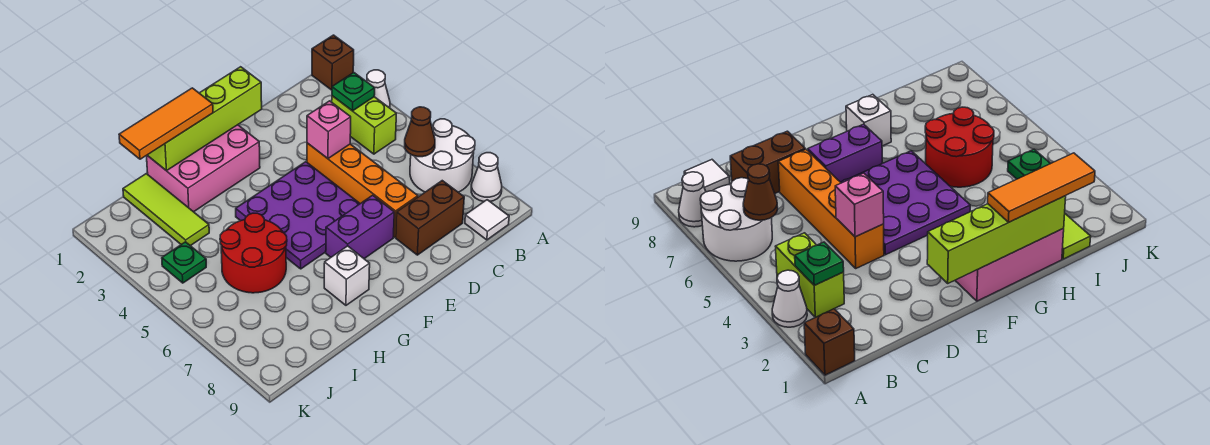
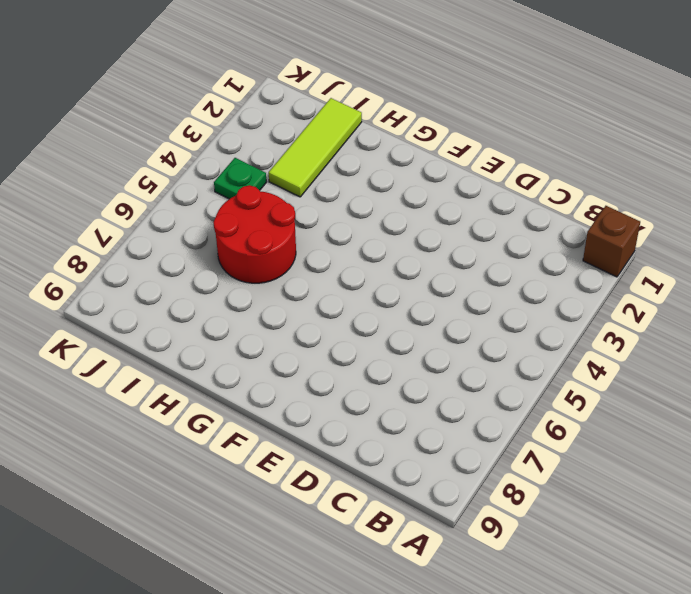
none -> white cone A3 level 1
none -> white round brick A6:B7 level 1
none -> white cone A8 level 1

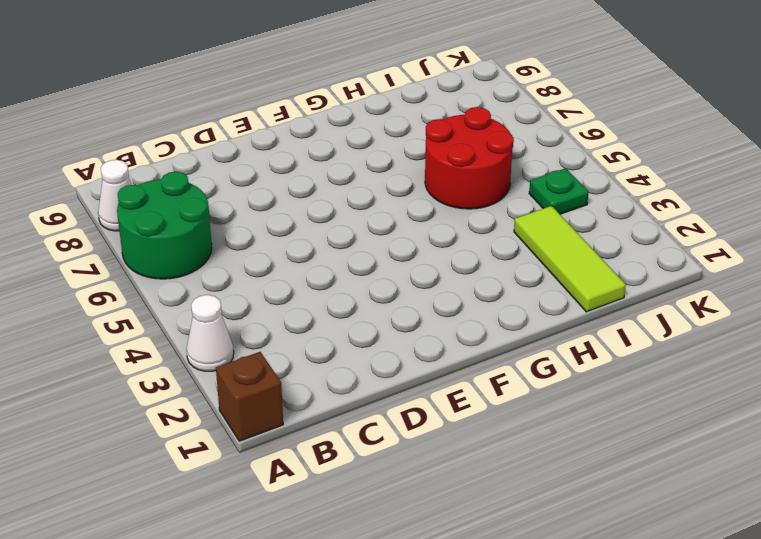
green round brick A6:B7 level 1 -> white round brick A6:B7 level 1
none -> lime brick B3:B4 level 1
none -> white tile B9 level 1
none -> brown brick C8:D8 level 1

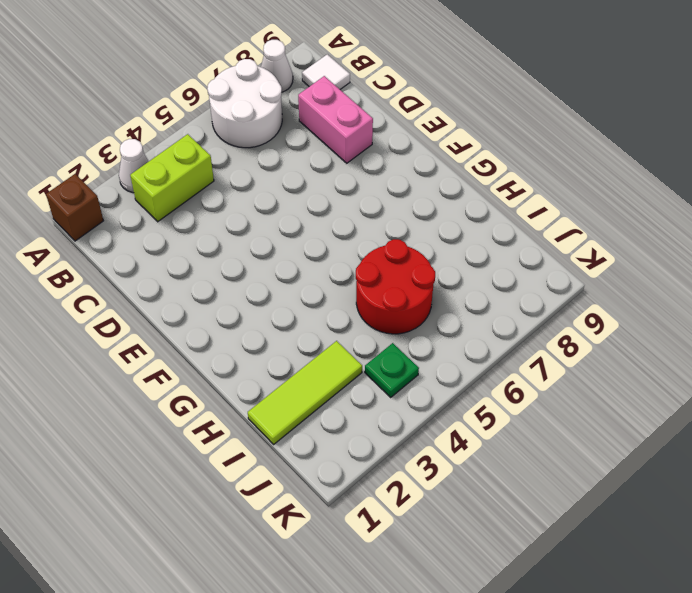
pink brick C8:D8 level 1 -> brown brick C8:D8 level 1
none -> orange brick D4:D7 level 1
none -> purple plate E4:G6 level 1
none -> purple brick E7:F7 level 1

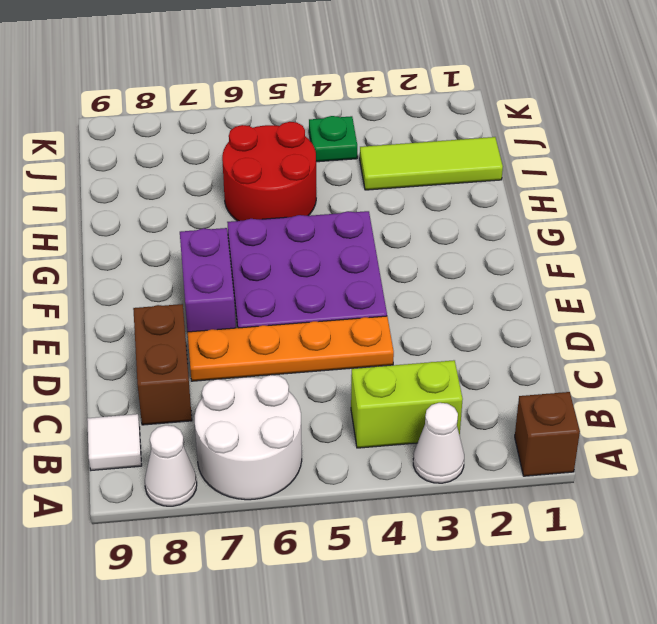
orange plate D4:D7 level 1 -> orange brick D4:D7 level 1
none -> pink brick F1:H2 level 1
none -> white brick G8 level 1
none -> green plate B3 level 2

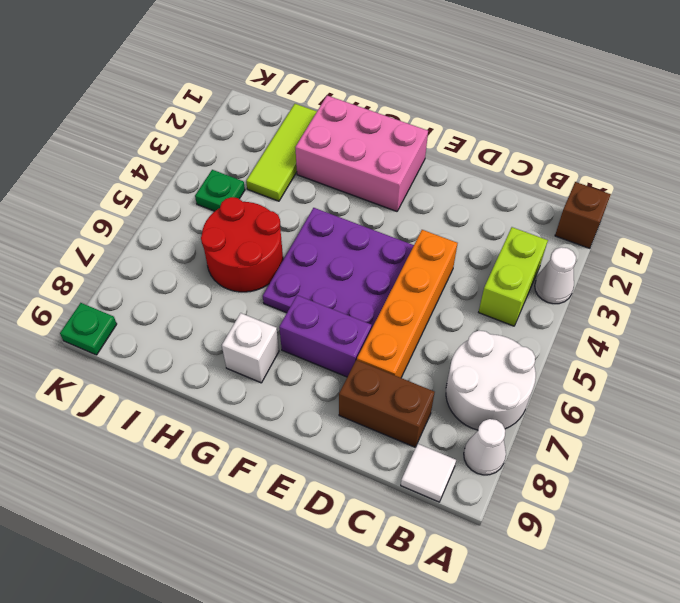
green plate K9 level 1 -> green plate B3 level 2
none -> brown cone B6 level 2
none -> pink brick D4 level 2
none -> lime brick E1:H1 level 2

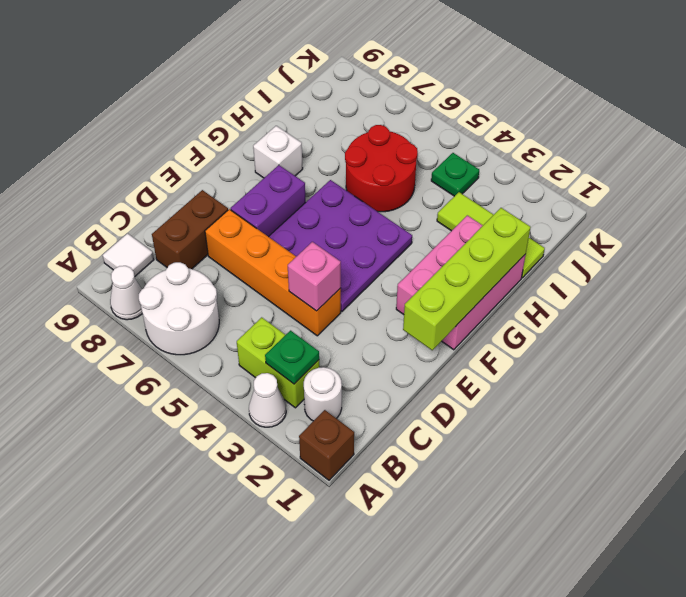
white round brick B2 level 1 -> none
none -> brown cone B6 level 2
none -> orange tile G1:I1 level 3

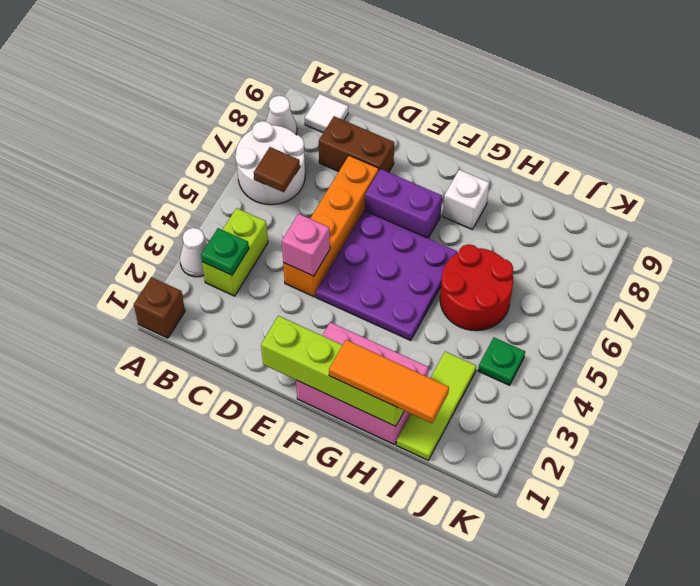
brown tile B6 level 2 -> brown cone B6 level 2

